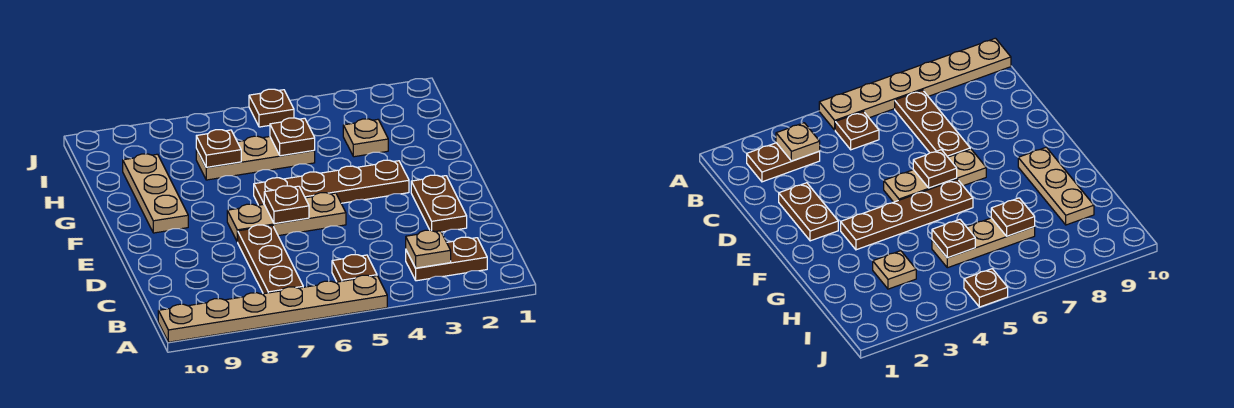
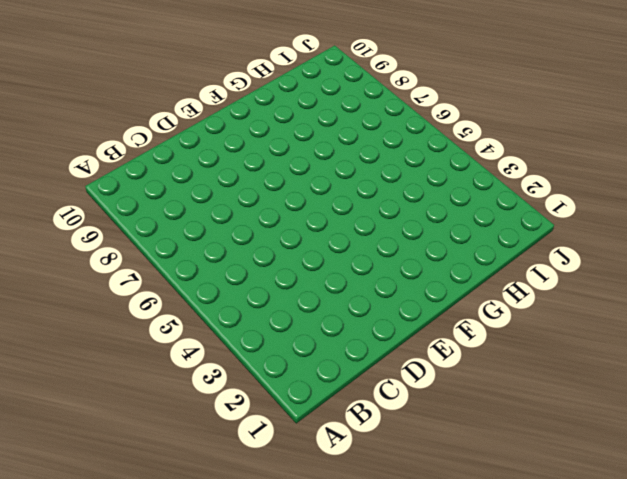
none -> tan plate A5:A10 level 1
none -> brown plate B2:B3 level 1
none -> brown plate B5 level 1

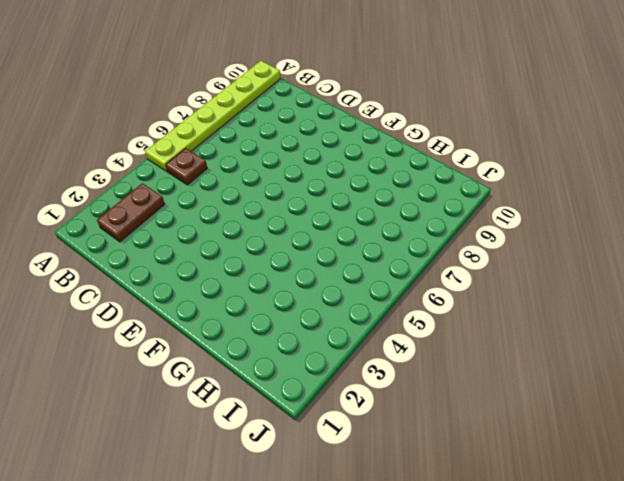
lime plate A5:A10 level 1 -> tan plate A5:A10 level 1
none -> brown plate B7:D7 level 1
none -> brown plate D2:E2 level 1
none -> tan plate E5:E7 level 1

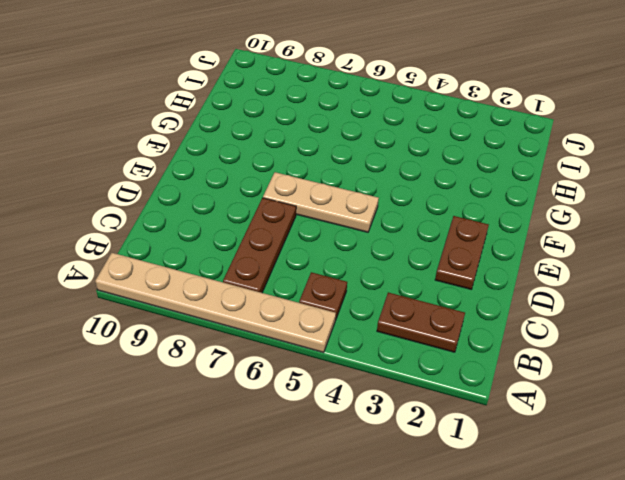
none -> brown plate F3:F6 level 1
none -> tan plate F9:H9 level 1
none -> tan plate H3 level 1

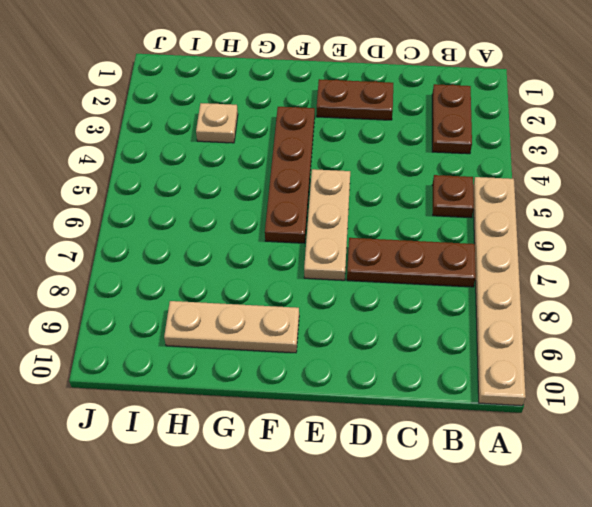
none -> tan plate H5:H7 level 1
none -> brown plate J5 level 1
none -> tan plate B3 level 2

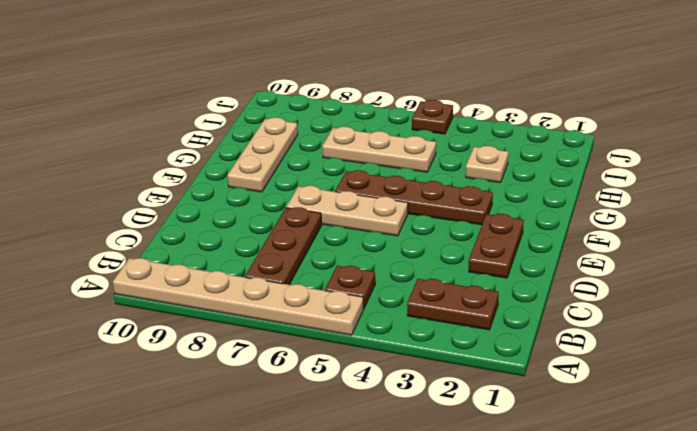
none -> tan plate B3 level 2
none -> brown plate E6 level 2
none -> brown plate H5 level 2

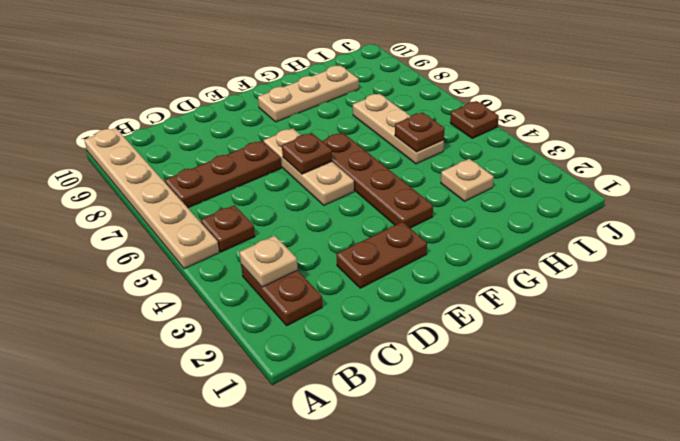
none -> brown plate H7 level 2

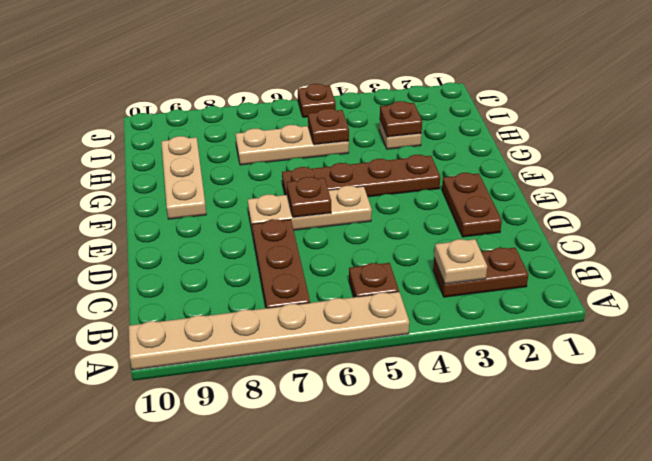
brown plate H3 level 2 -> brown plate H7 level 2

